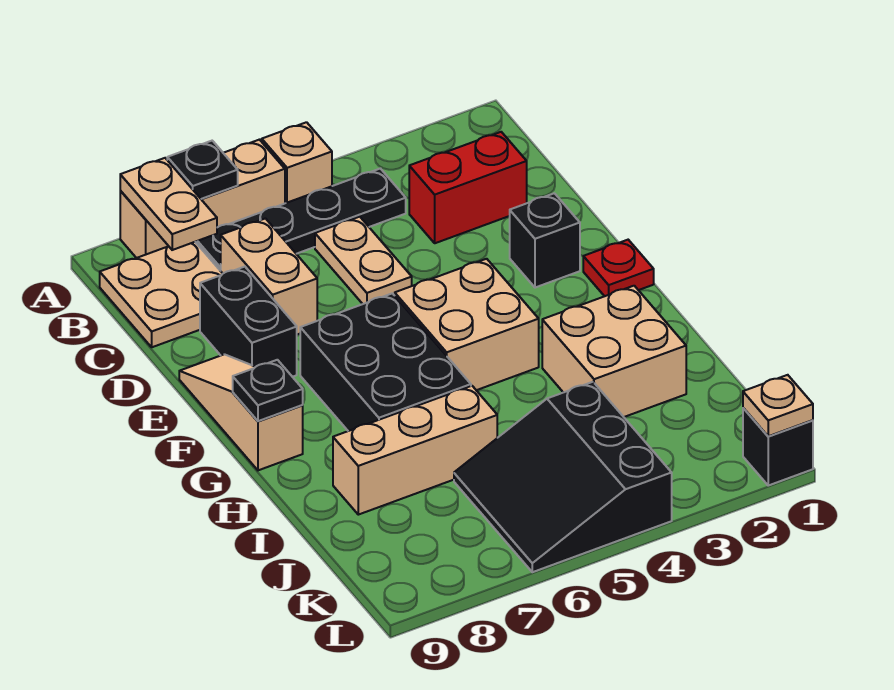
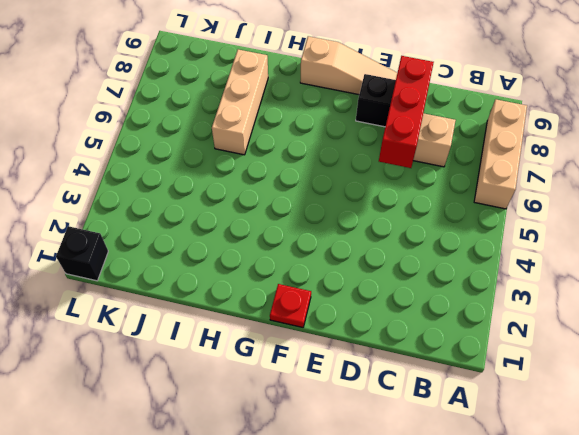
red brick D6:D8 level 2 -> none
none -> tan brick A5 level 1
none -> black plate B4:B7 level 1
none -> tan plate B8:C9 level 1

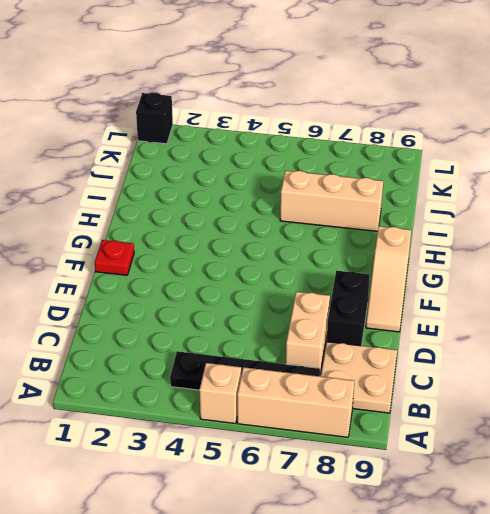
none -> red brick C2:C3 level 1
none -> tan plate C5:D5 level 1
none -> black brick E2 level 1

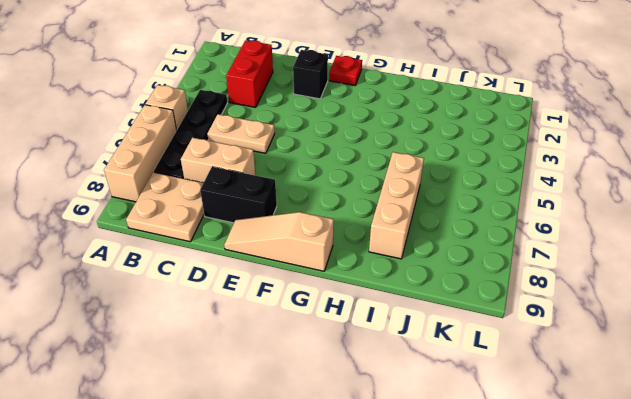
none -> tan brick F4:G5 level 1
none -> black brick F6:H7 level 1
none -> tan brick H2:I3 level 1

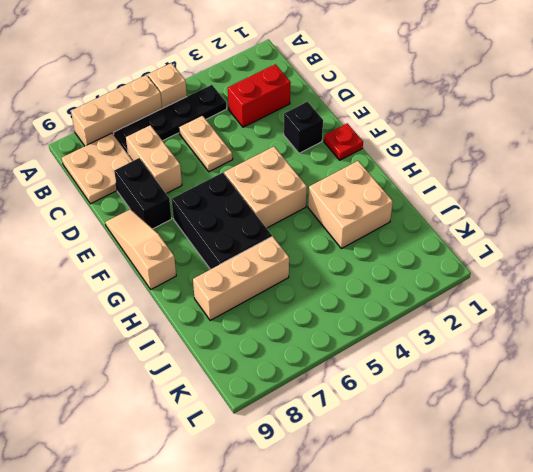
none -> black slope J4:L6 level 1 top 4
none -> black brick L1 level 1
none -> black plate A7 level 2

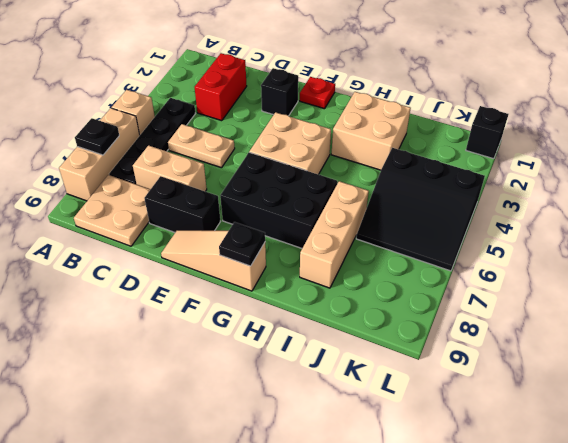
none -> tan plate A8:B8 level 2
none -> tan plate L1 level 2

